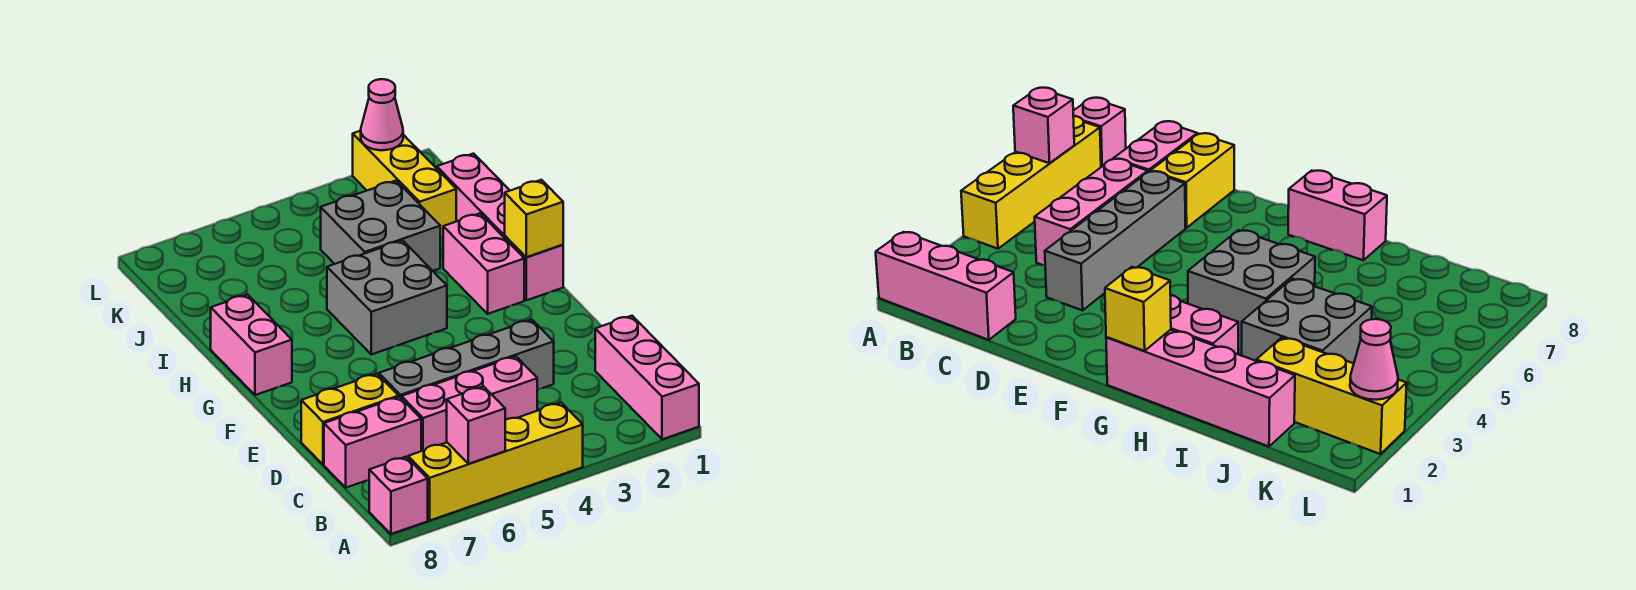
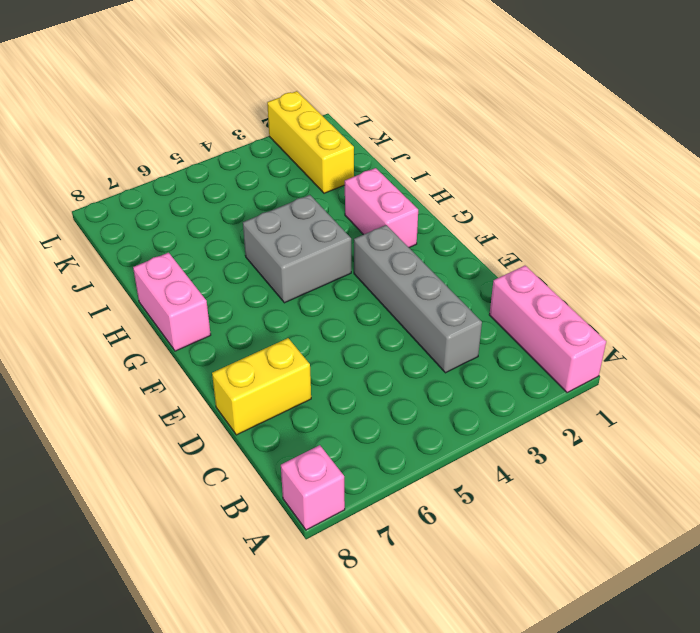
grey brick C3:F3 level 1 -> grey brick D3:D6 level 1
none -> yellow brick A4:A7 level 1
none -> pink brick C4:C6 level 1
none -> pink brick C7:C8 level 1

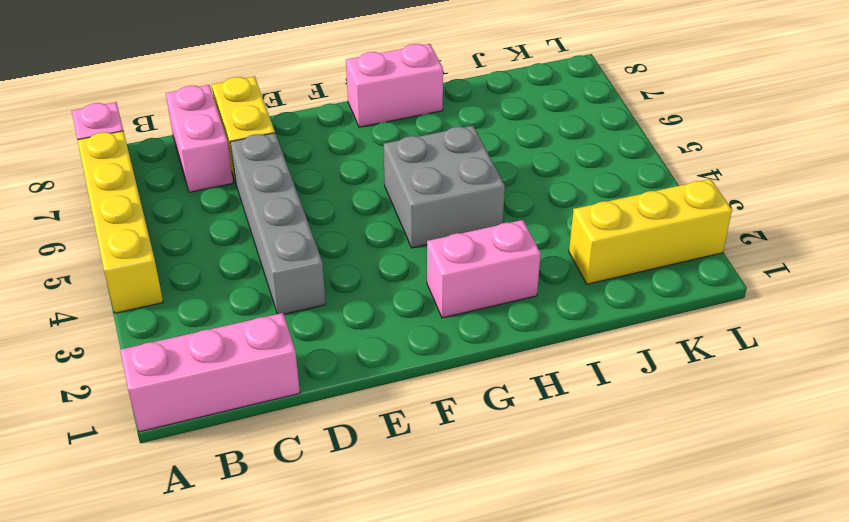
none -> pink brick C4:C6 level 1
none -> pink brick G1:J1 level 1
none -> grey brick I3:J4 level 1

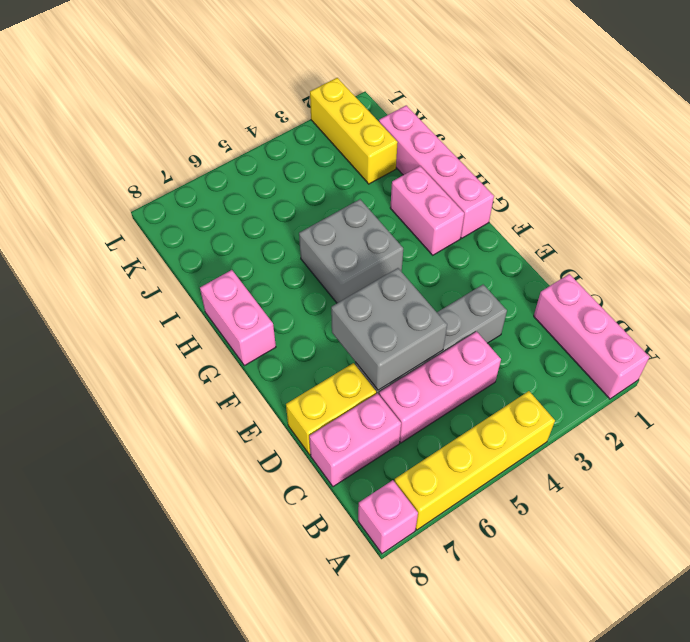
grey brick D5:E6 level 2 -> grey brick I3:J4 level 1
none -> pink brick A6 level 2
none -> yellow brick G1 level 2
none -> pink cone L2 level 2

